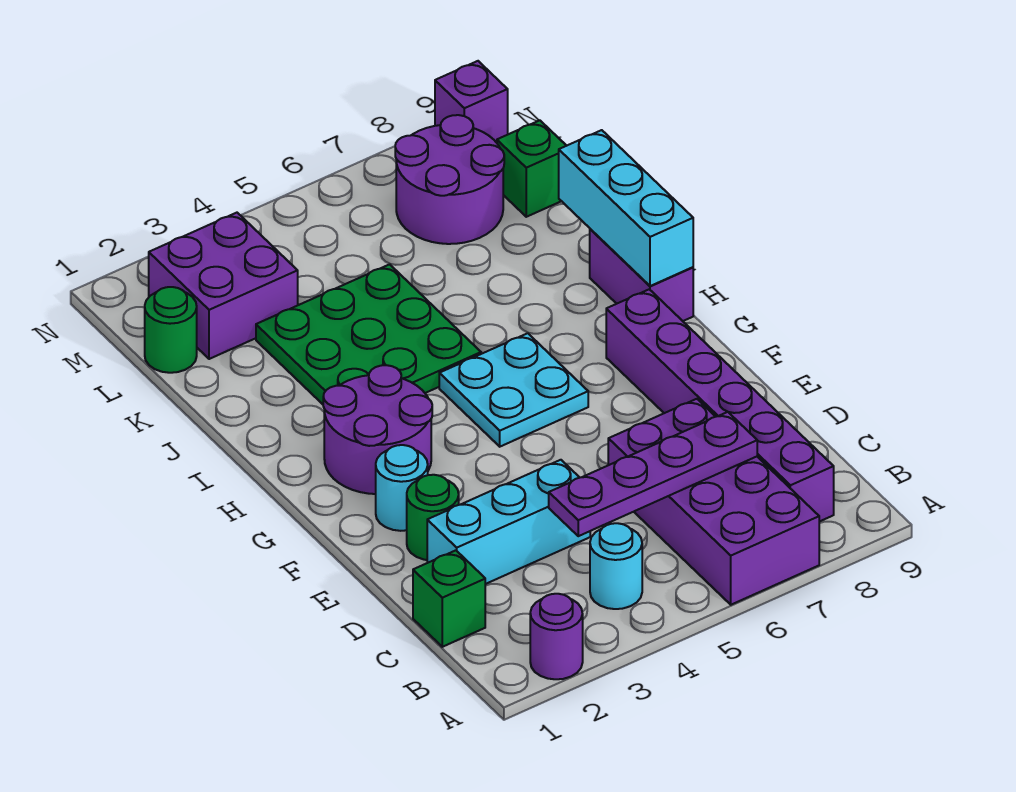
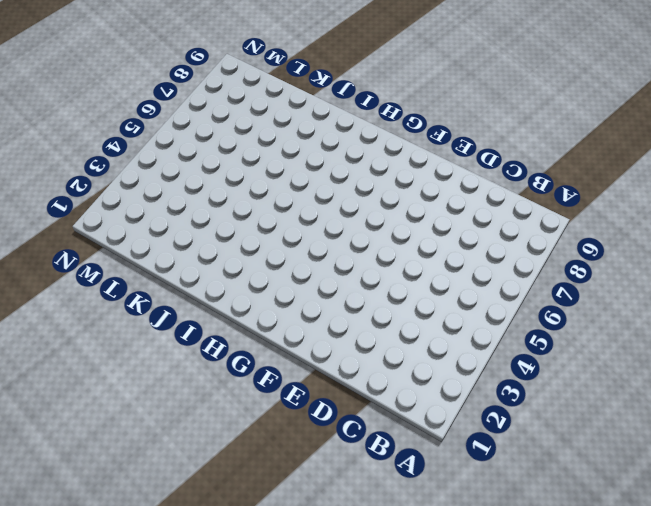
none -> purple round brick A2 level 1
none -> purple brick A6:D7 level 1
none -> cyan round brick B4 level 1

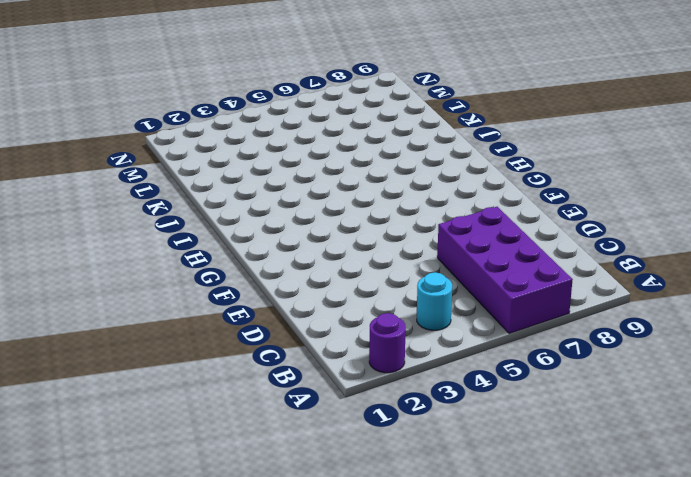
none -> purple brick B8:G8 level 1
none -> green brick C1 level 1
none -> cyan brick D2:D4 level 1

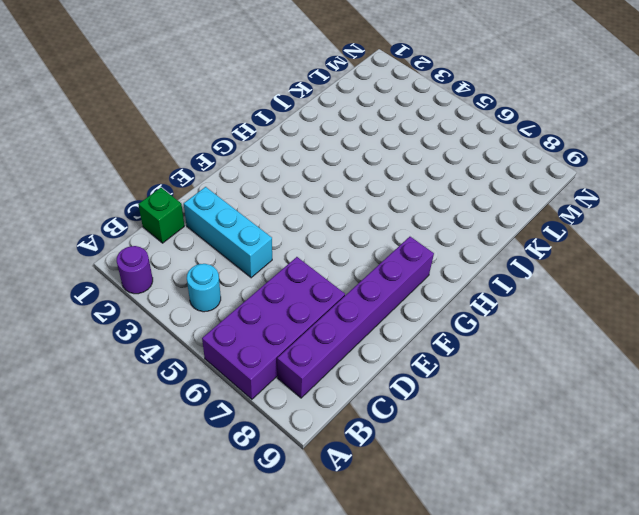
none -> green round brick E2 level 1
none -> cyan round brick F2 level 1
none -> purple round brick G2:H3 level 1

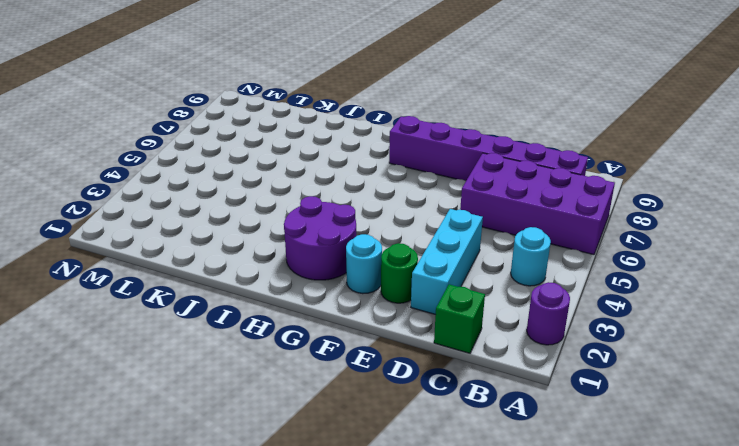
none -> cyan plate G5:H6 level 1
none -> purple brick H9:I9 level 1
none -> green plate I3:K5 level 1

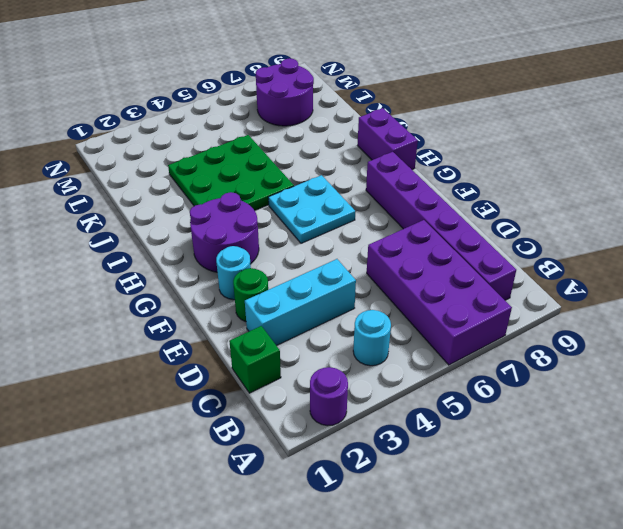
none -> green round brick L1 level 1
none -> purple brick L2:M3 level 1
none -> green brick L9 level 1

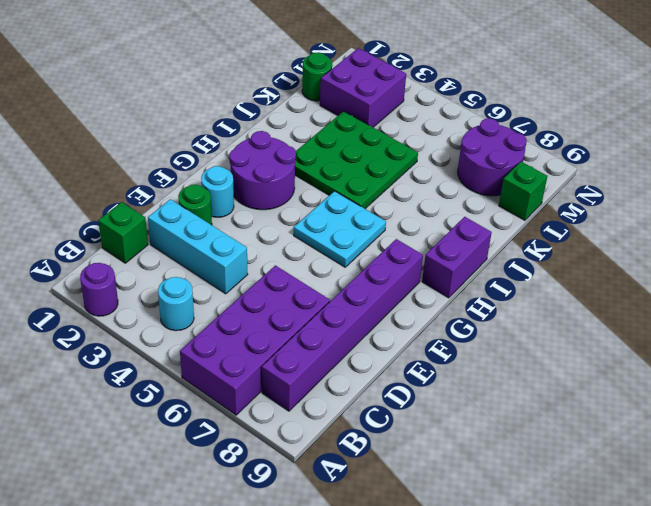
none -> purple brick N9 level 1
none -> purple plate C4:C7 level 2
none -> cyan brick H9:J9 level 2

